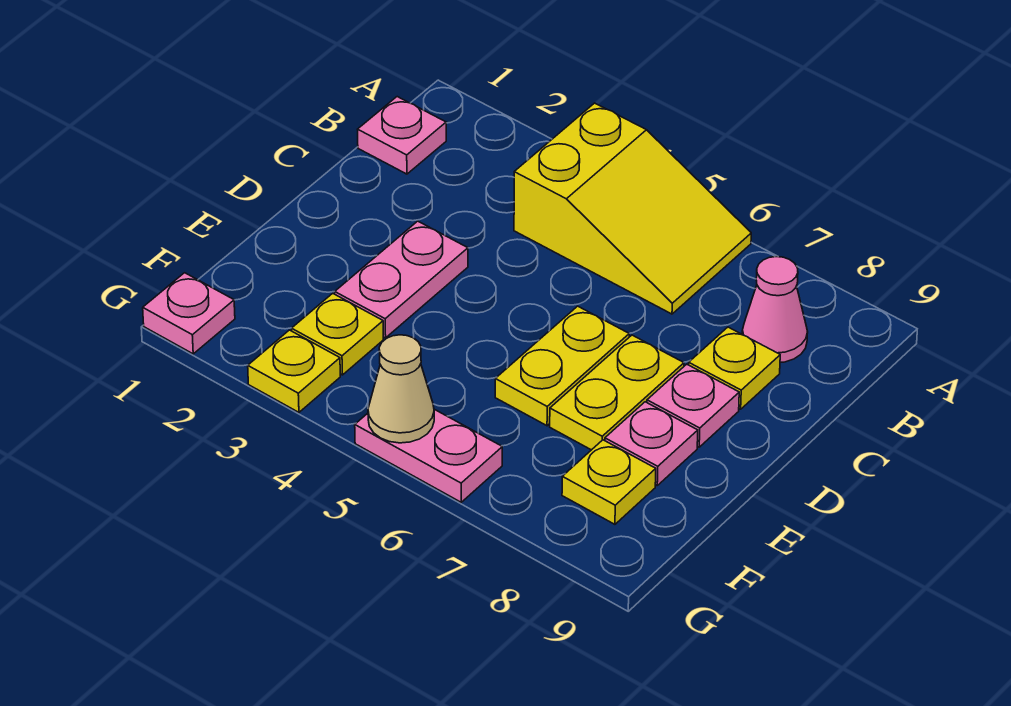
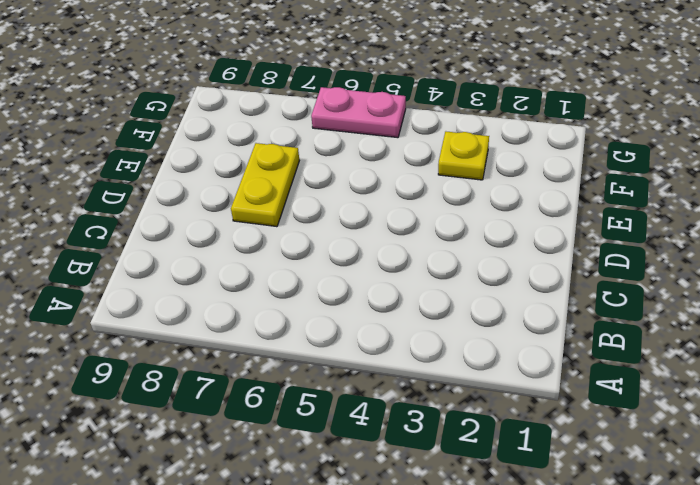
none -> yellow slope A4:B6 level 1 top 4
none -> pink plate B1 level 1
none -> pink cone B8 level 1

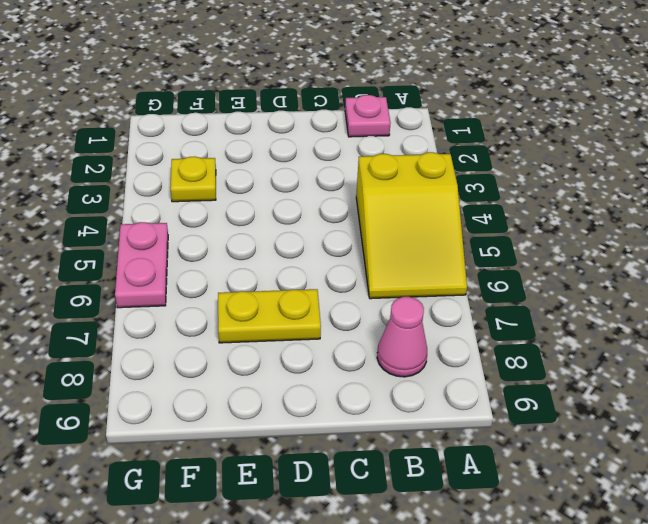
none -> yellow plate C8 level 1
none -> pink plate D3:E3 level 1
none -> yellow plate D6:E6 level 1

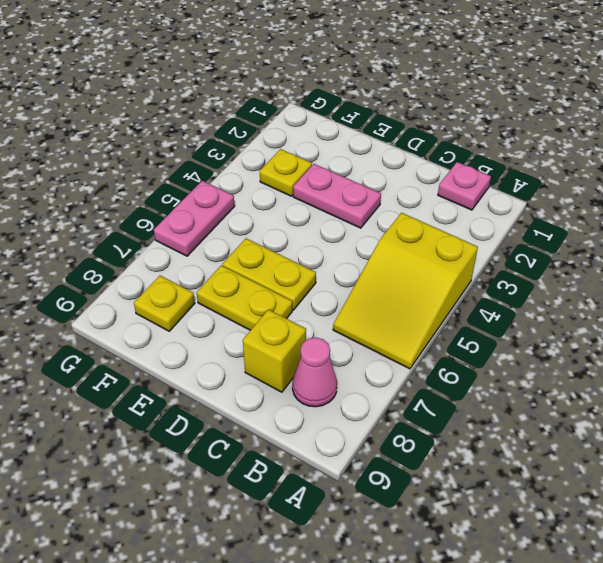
yellow brick C8 level 1 -> yellow plate C8 level 1
none -> pink plate D8 level 1
none -> pink plate E8 level 1
none -> pink plate G1 level 1

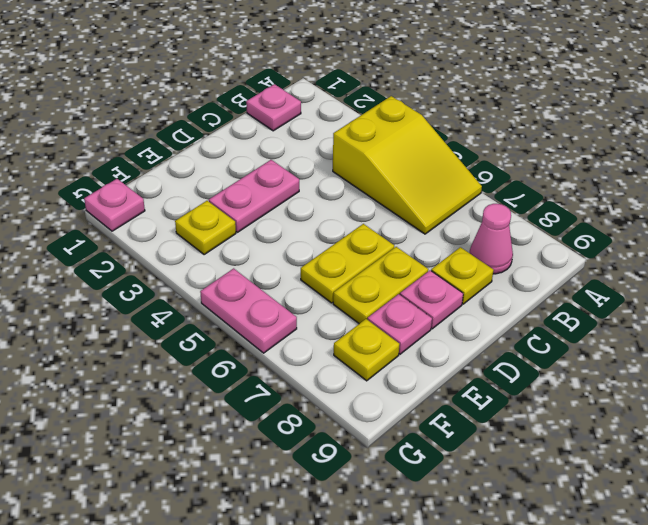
none -> yellow plate G3 level 1
none -> tan cone G5 level 2

